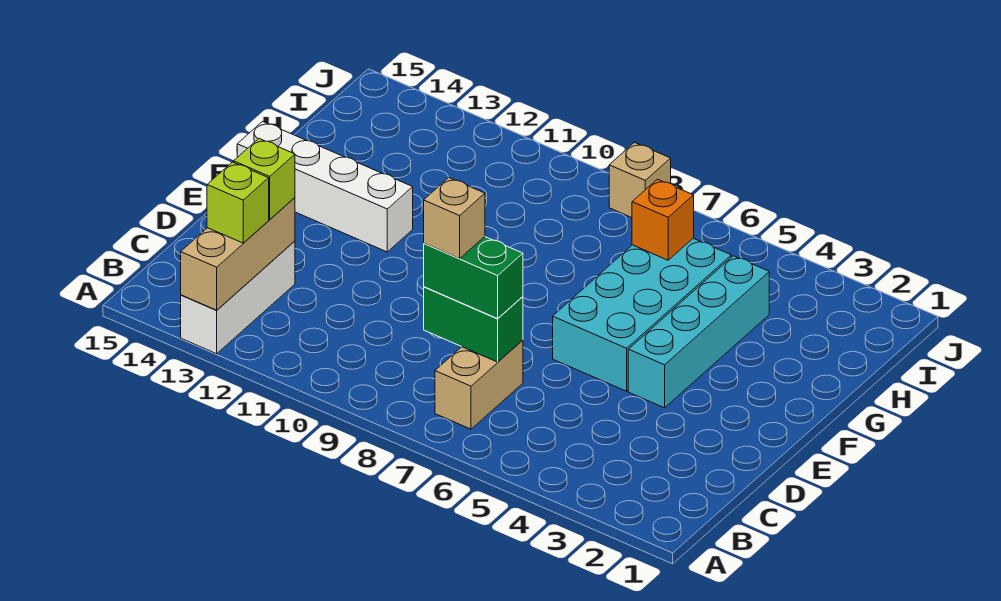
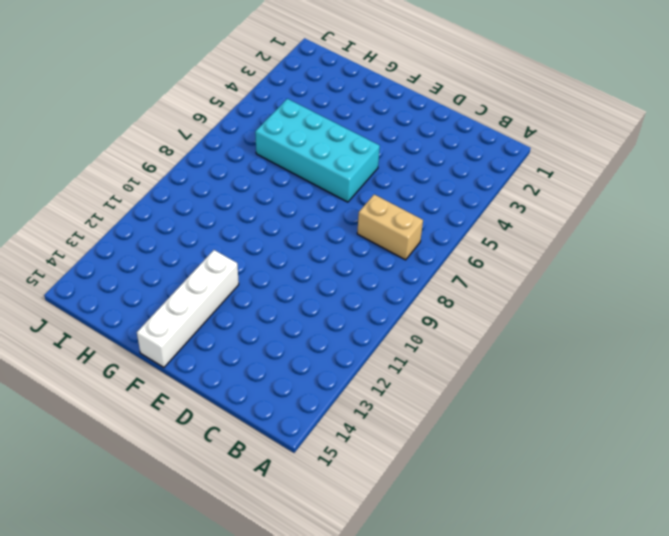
none -> white brick A13:C13 level 1
none -> cyan brick E4:H4 level 1
none -> tan brick J8 level 1

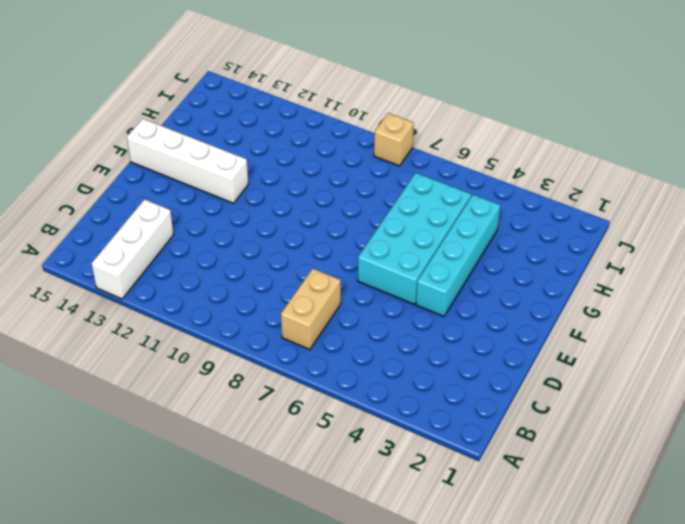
none -> tan brick A13:C13 level 2
none -> green brick C7:C8 level 2
none -> orange brick H6 level 2

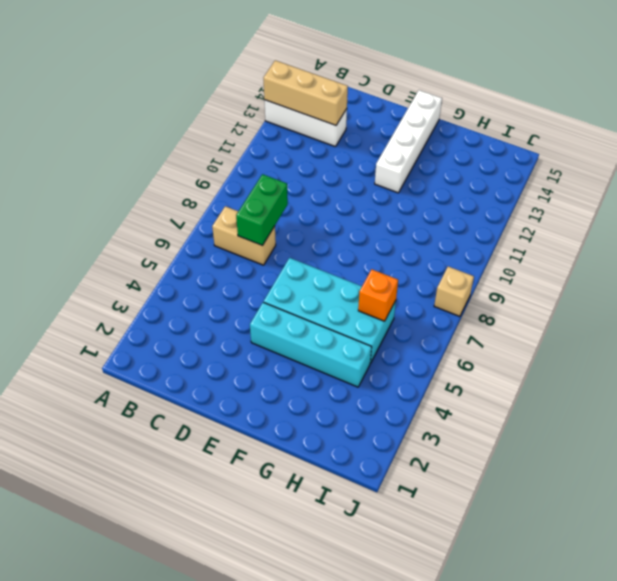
none -> lime brick B13 level 3
none -> green brick C7:C8 level 3
none -> lime brick C13 level 3

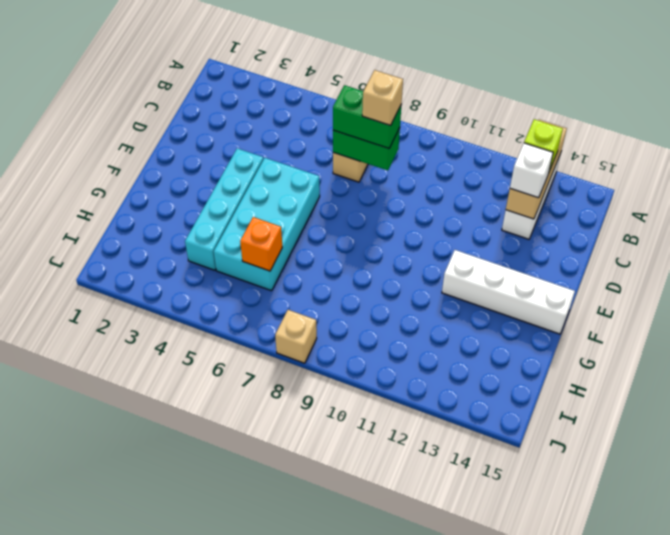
white brick C13 level 3 -> lime brick C13 level 3

